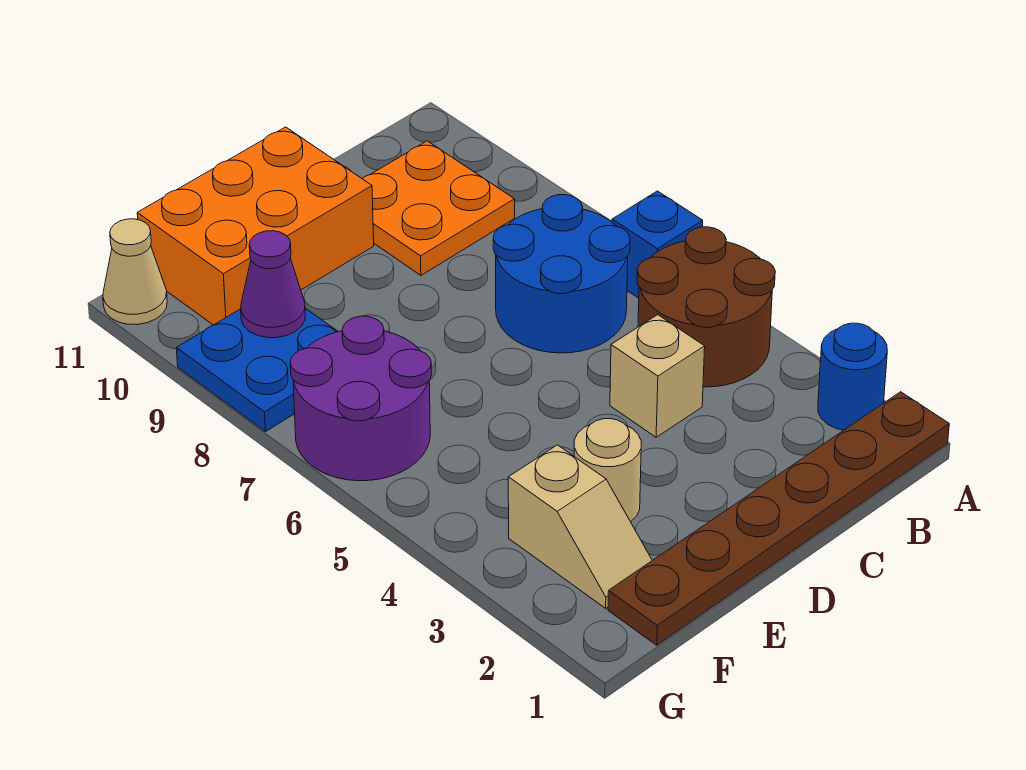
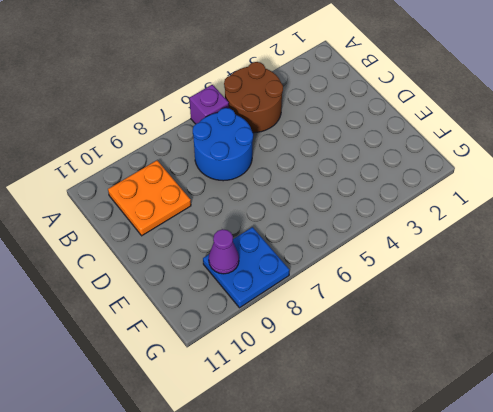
purple brick A6 level 1 -> blue brick A6 level 1
none -> brown plate A1:F1 level 1
none -> blue round brick A2 level 1
none -> tan brick C4 level 1

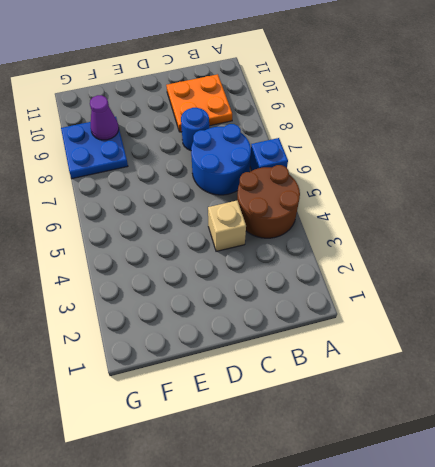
blue round brick C8 level 1 -> blue round brick A2 level 1
none -> brown plate A1:F1 level 1
none -> orange brick D10:F11 level 1
none -> tan round brick E3 level 1

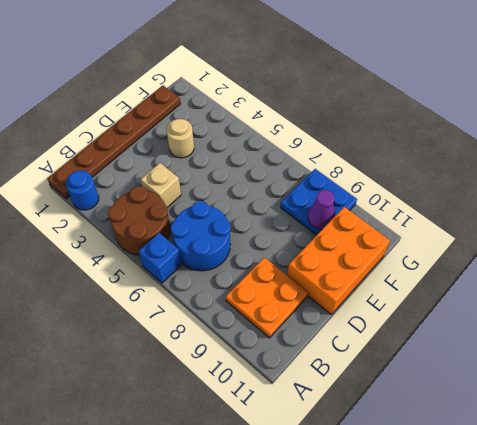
none -> tan slope F2:F3 level 1 top 3
none -> purple round brick F6:G7 level 1
none -> tan cone G11 level 1

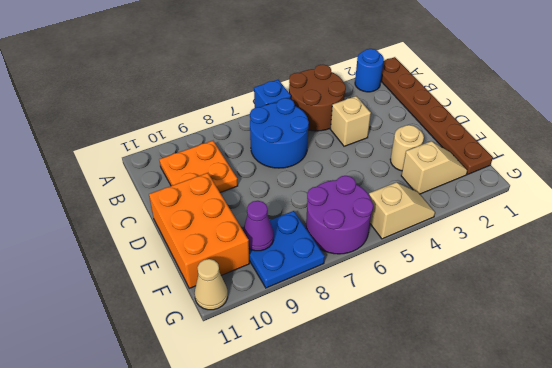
tan slope G4:G5 level 1 top 5 -> none

